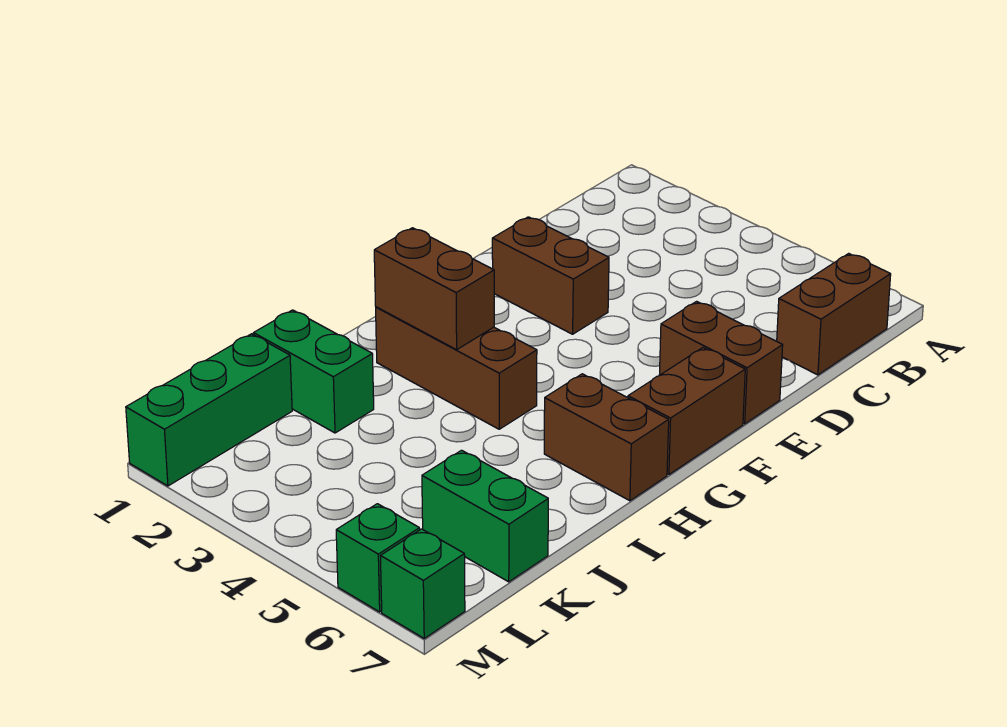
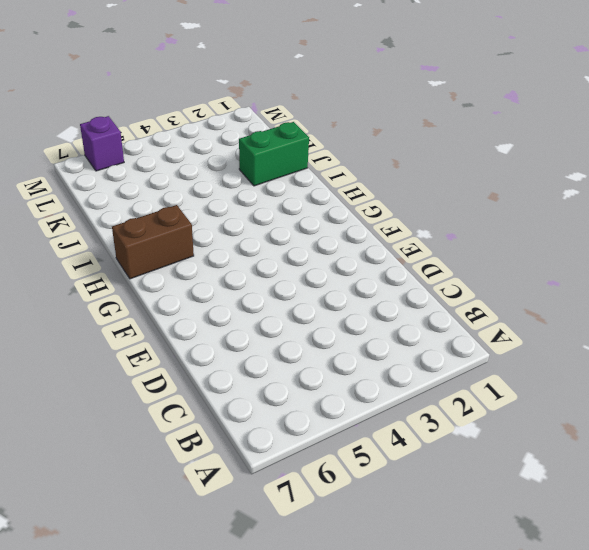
purple brick M6 level 1 -> green brick M6 level 1
none -> brown brick B7:C7 level 1
none -> brown brick E2:E3 level 1
none -> brown brick E6:E7 level 1

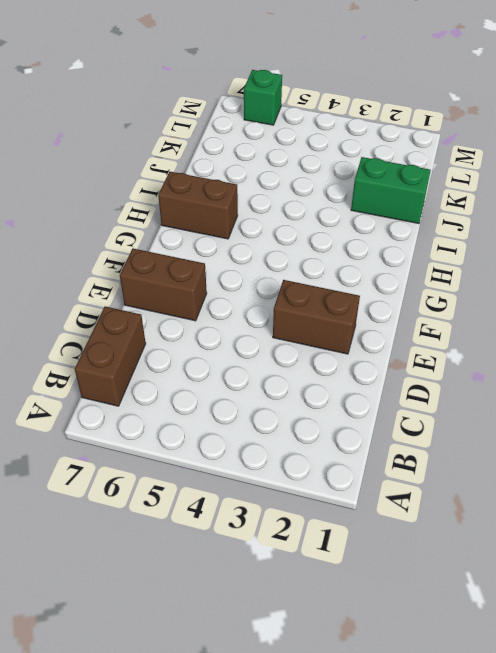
none -> brown brick F7:G7 level 1
none -> brown brick H2:H4 level 1
none -> green brick K1:M1 level 1

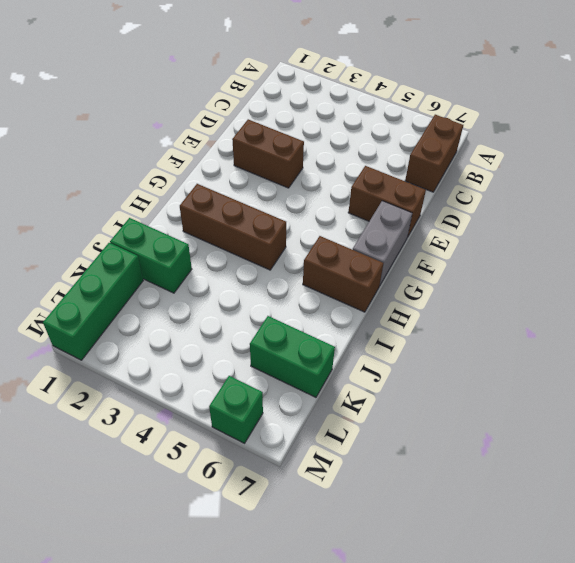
grey brick F7:G7 level 1 -> brown brick F7:G7 level 1
none -> green brick M7 level 1
none -> brown brick H2:H3 level 2

